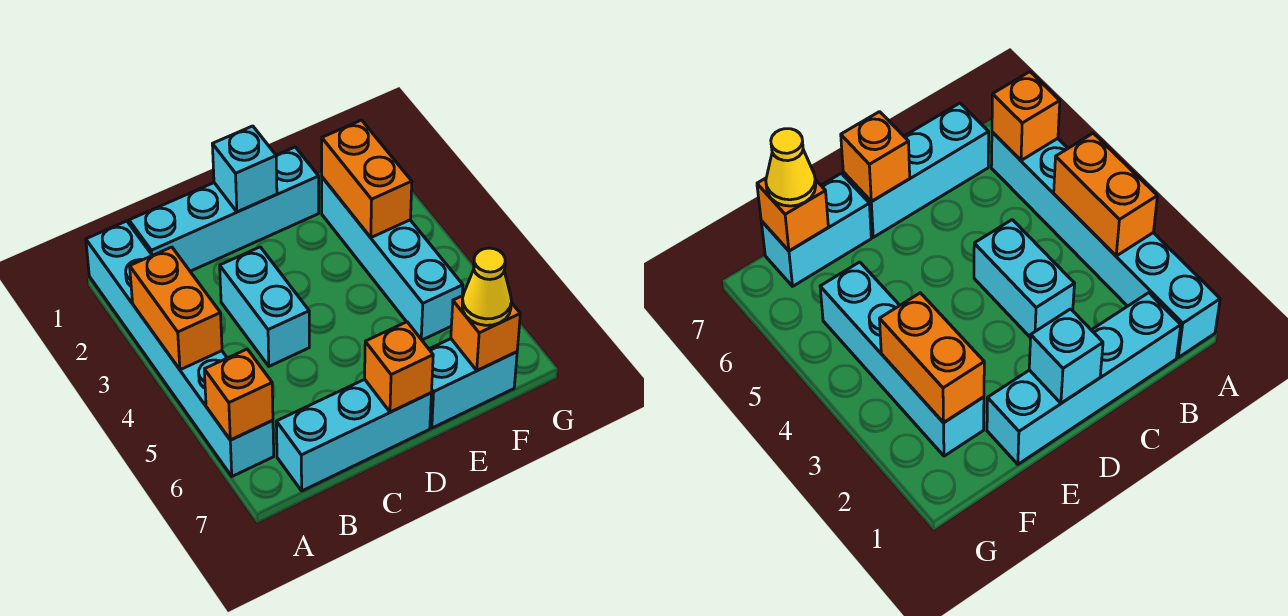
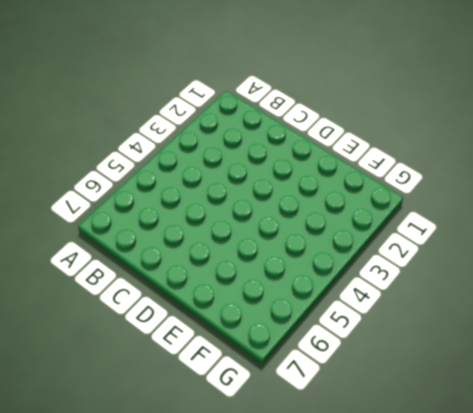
none -> cyan brick A1:A6 level 1
none -> cyan brick B1:E1 level 1
none -> cyan brick B7:D7 level 1

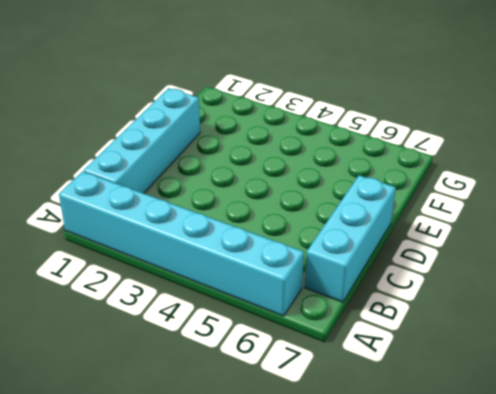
none -> cyan brick C3:C4 level 1
none -> cyan brick E7:F7 level 1
none -> cyan brick F2:F5 level 1

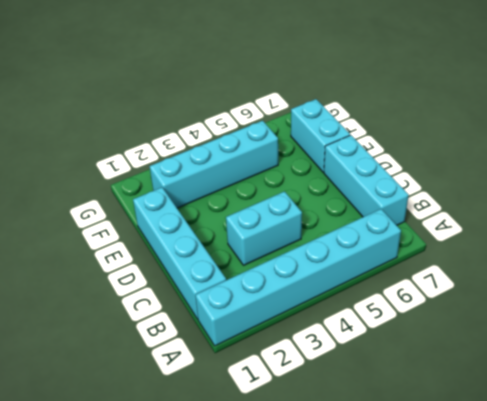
none -> orange brick A3:A4 level 2
none -> orange brick A6 level 2
none -> cyan brick D1 level 2

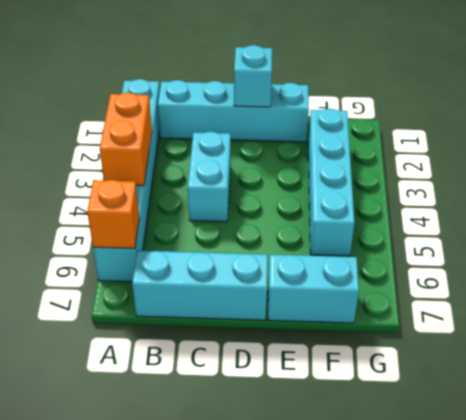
none -> orange brick D7 level 2
none -> orange brick F2:F3 level 2
none -> orange brick F7 level 2

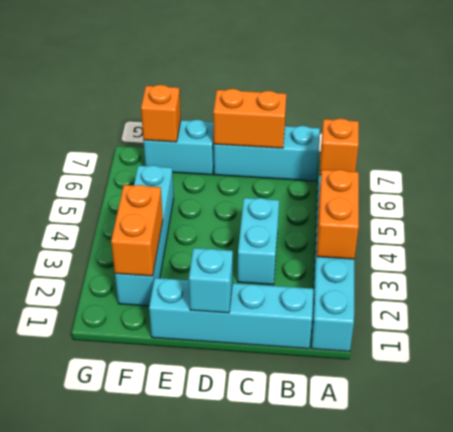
orange brick C7:D7 level 2 -> orange brick D7 level 2
none -> yellow cone F7 level 3

